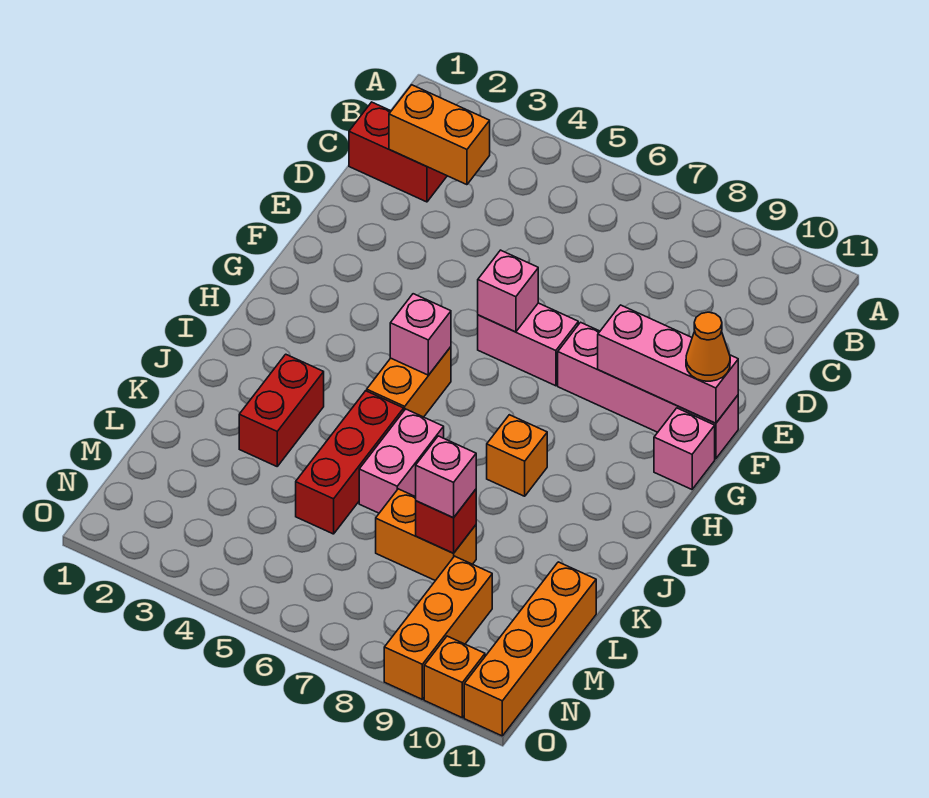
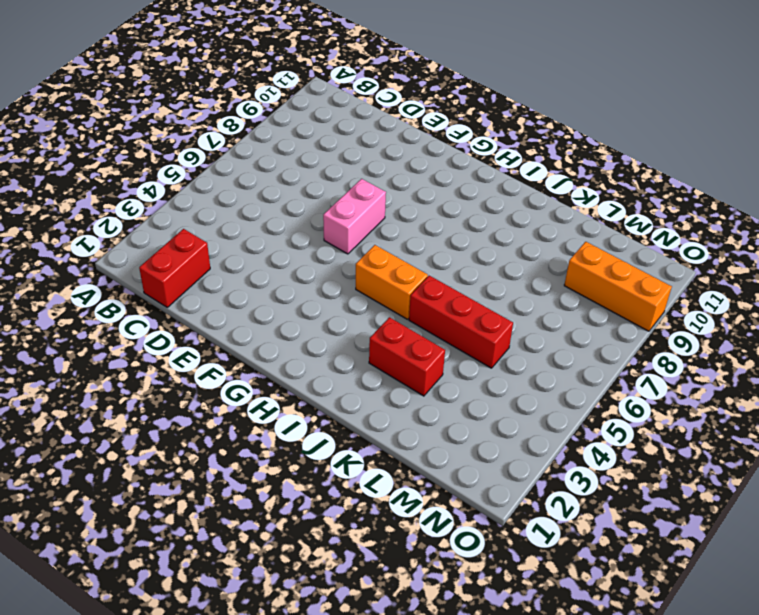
none -> pink brick F8:F11 level 1
none -> pink brick G11 level 1
none -> orange brick I8 level 1

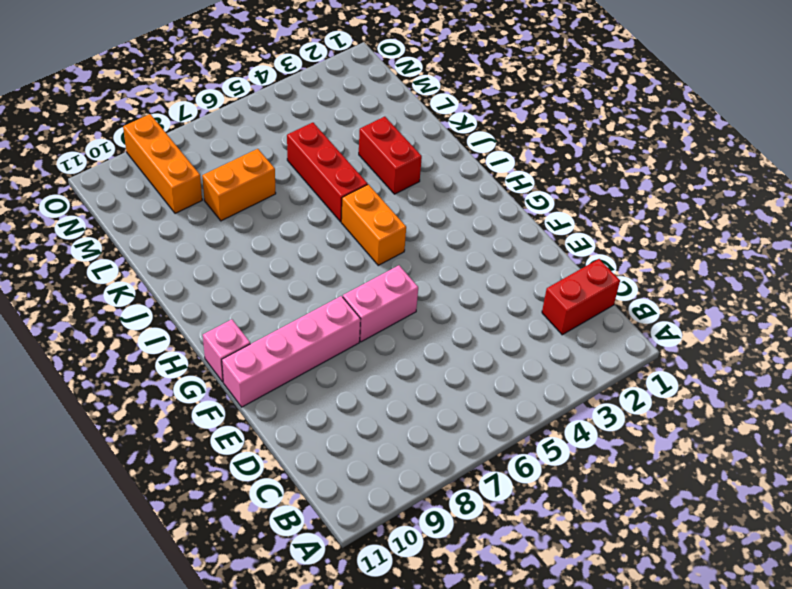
none -> orange brick I8 level 1
none -> pink brick J6:K6 level 1
none -> orange brick L11:O11 level 1

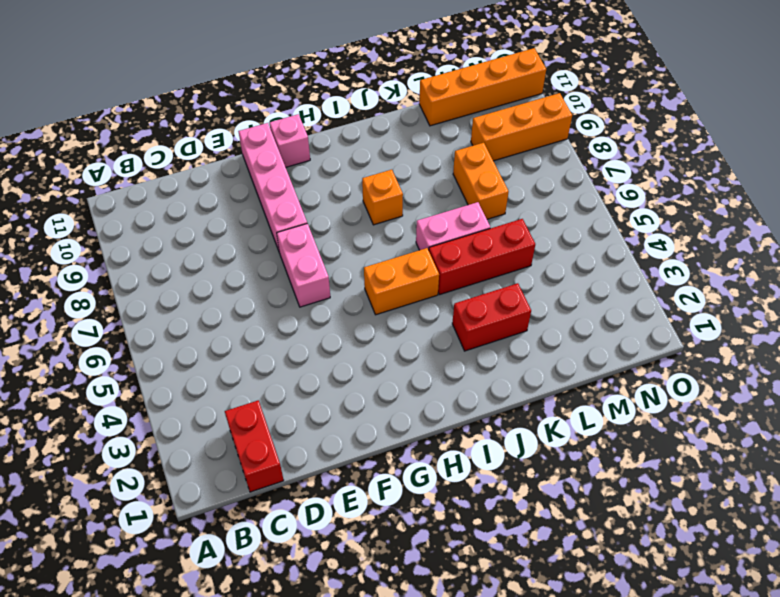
none -> orange brick O10 level 1
none -> orange brick C2:C3 level 2
none -> pink brick F6 level 2

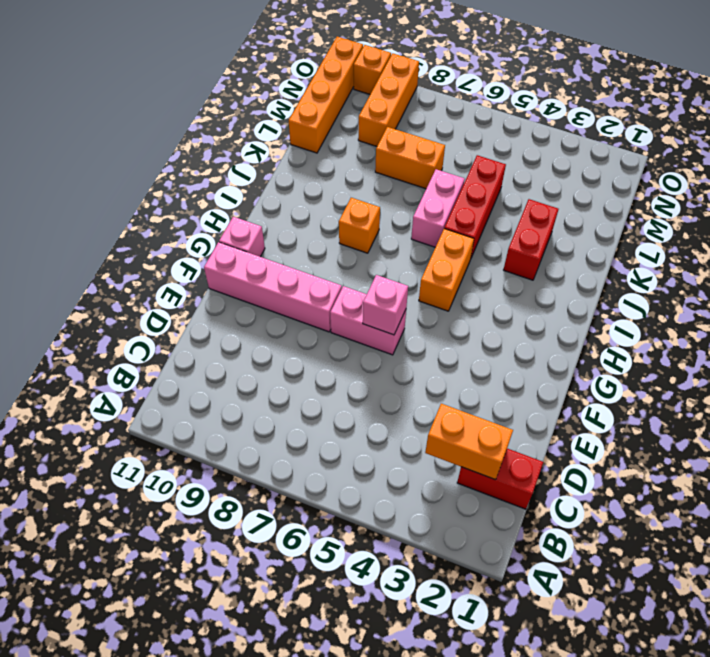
none -> pink brick F9:F11 level 2
none -> pink brick H5 level 2
none -> red brick L8 level 2

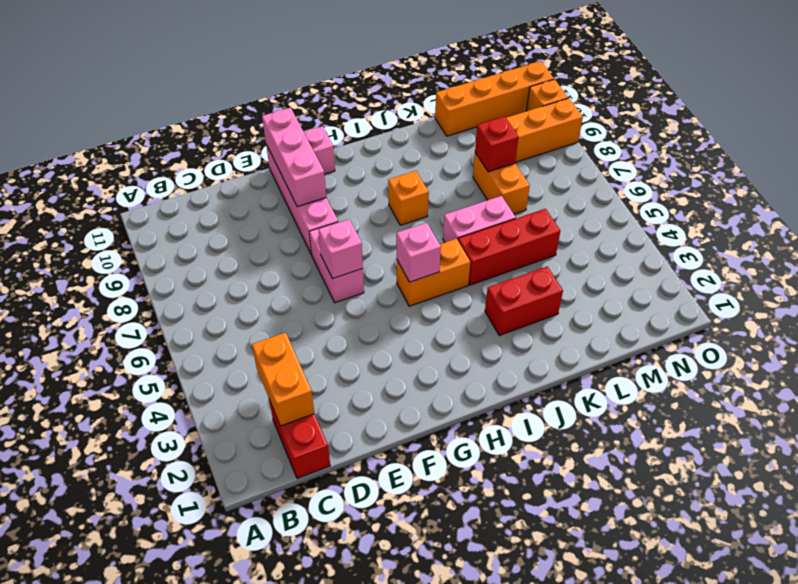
none -> orange cone F11 level 3
none -> pink brick L8 level 3

